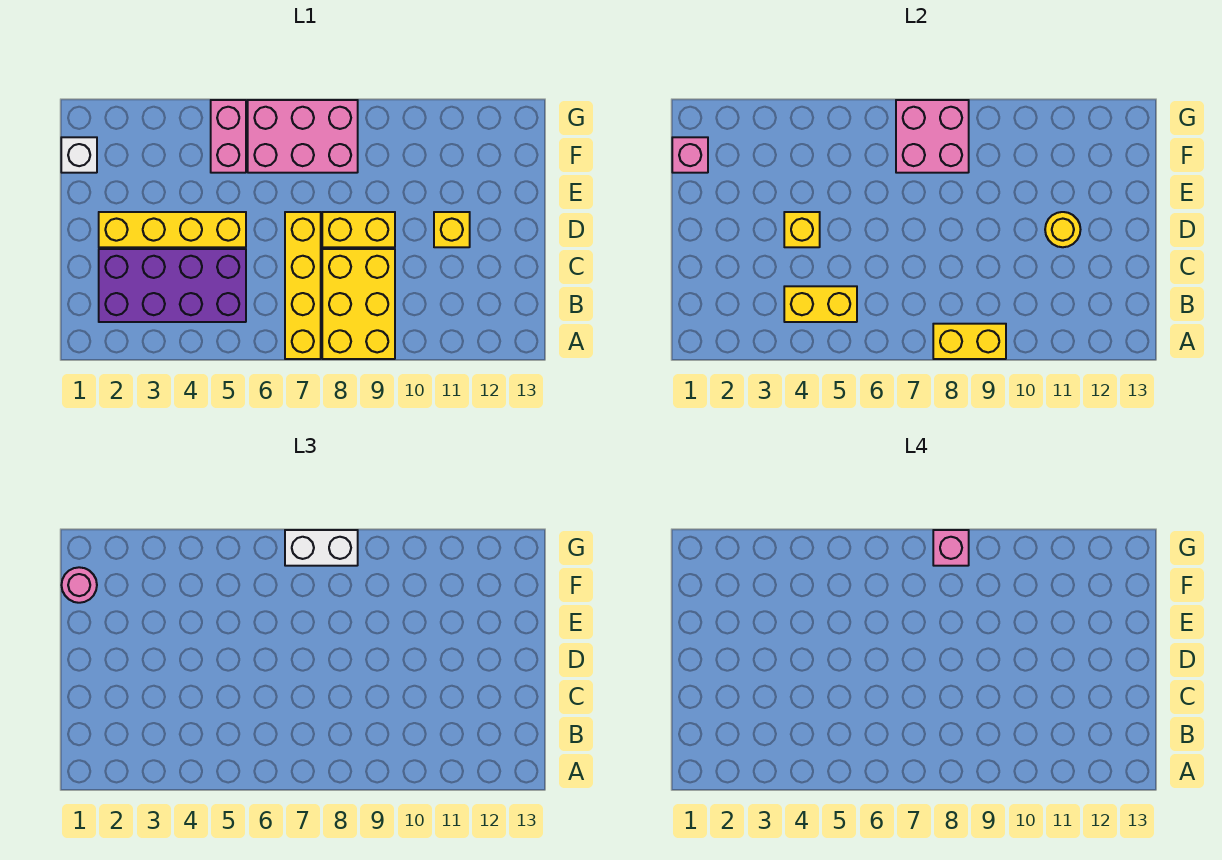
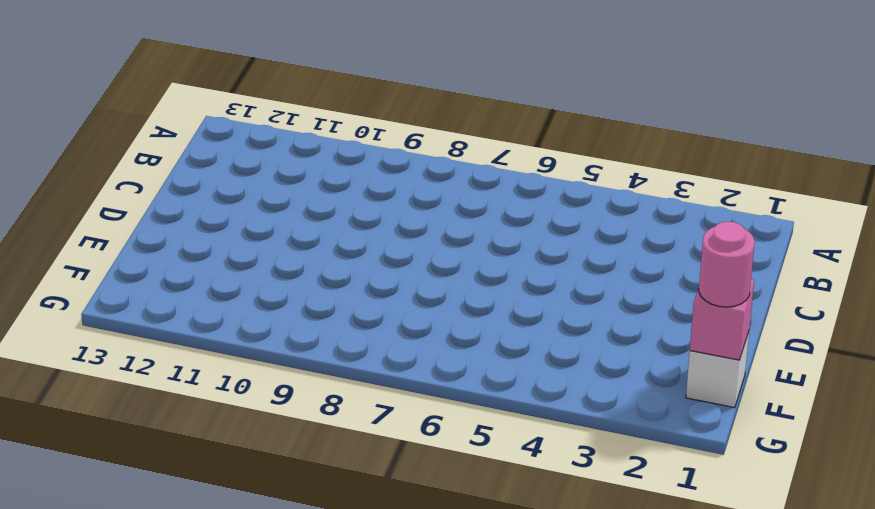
none -> yellow brick A7:D7 level 1
none -> yellow brick A8:C9 level 1
none -> purple brick B2:C5 level 1

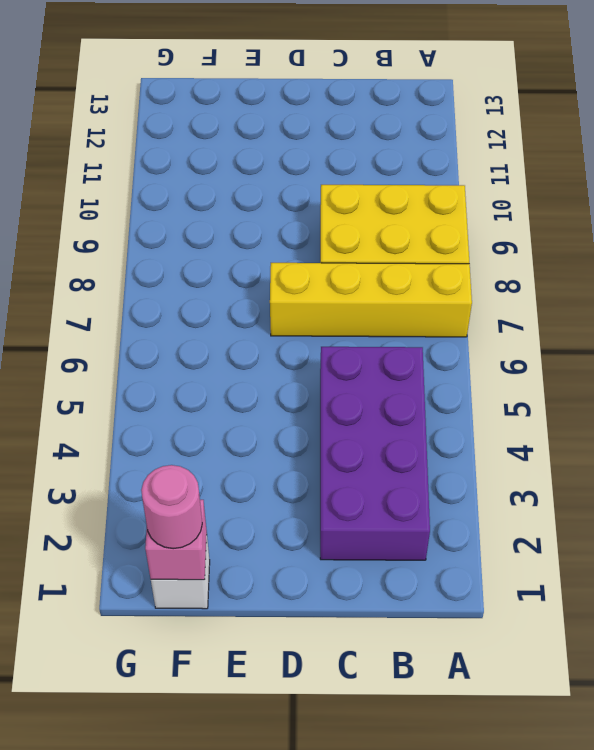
none -> yellow brick D2:D5 level 1
none -> yellow brick D8:D9 level 1
none -> yellow brick D11 level 1

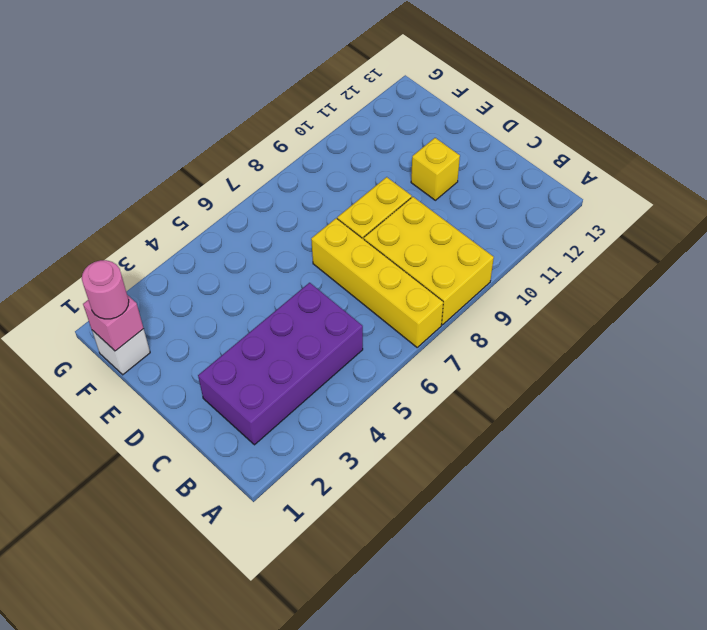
none -> yellow brick D2:D5 level 1
none -> pink brick F5:G5 level 1
none -> pink brick F6:G8 level 1

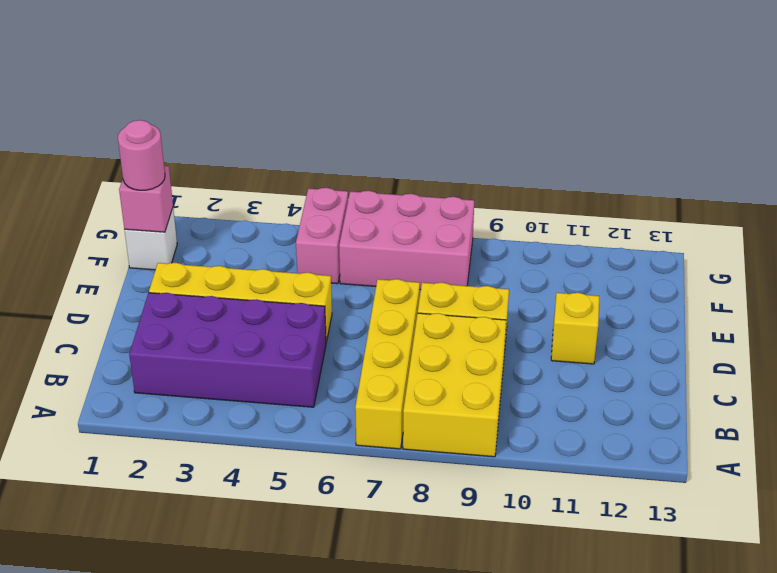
none -> yellow brick A8:A9 level 2
none -> yellow brick B4:B5 level 2
none -> yellow brick D4 level 2

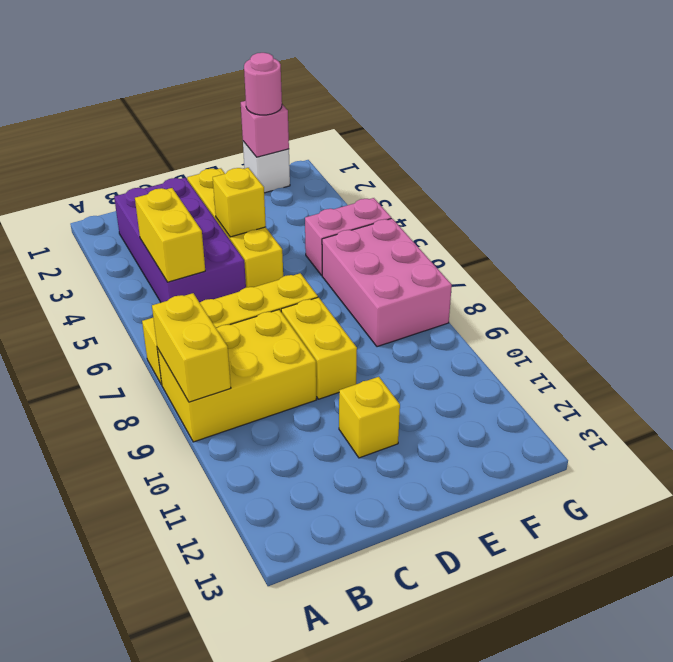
none -> yellow round brick D11 level 2
none -> pink brick F7:G8 level 2
none -> white brick G7:G8 level 3

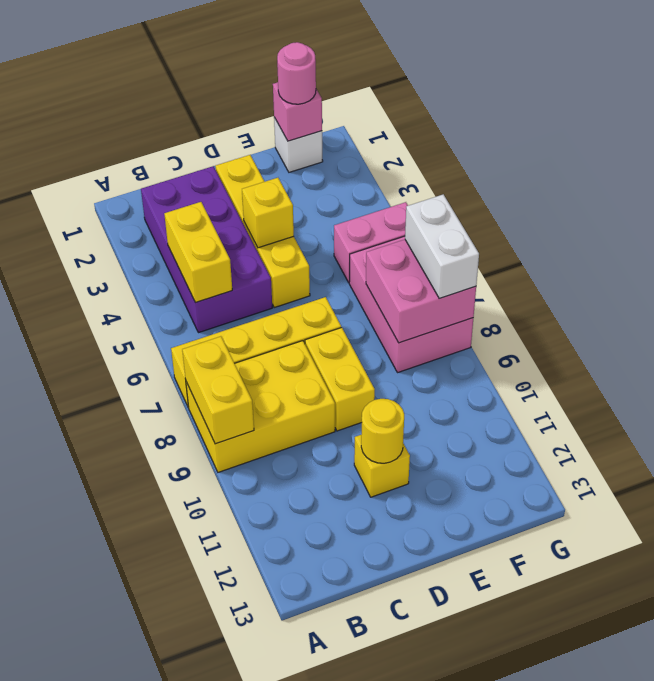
none -> pink brick G8 level 4

